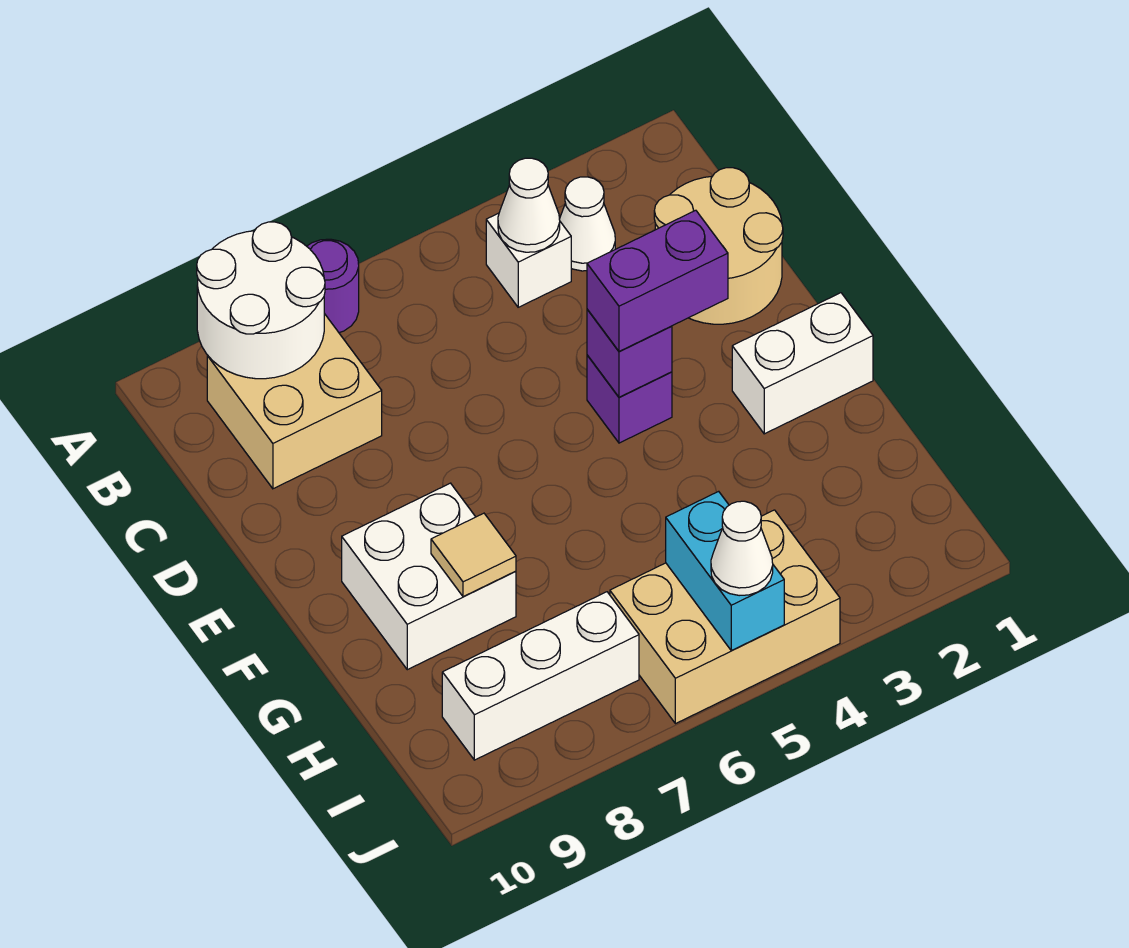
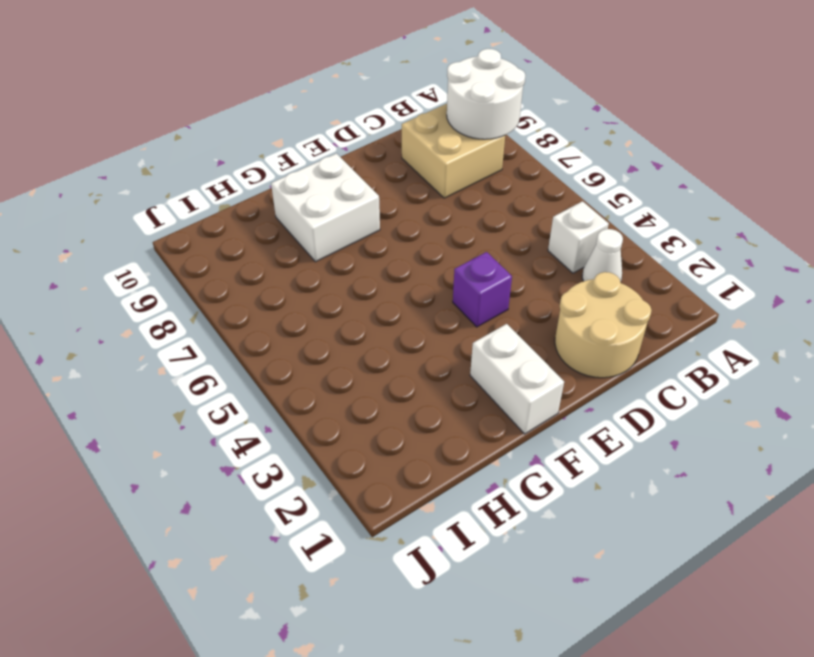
none -> purple round brick A7 level 1
none -> tan brick I4:J6 level 1
none -> white brick I7:I9 level 1

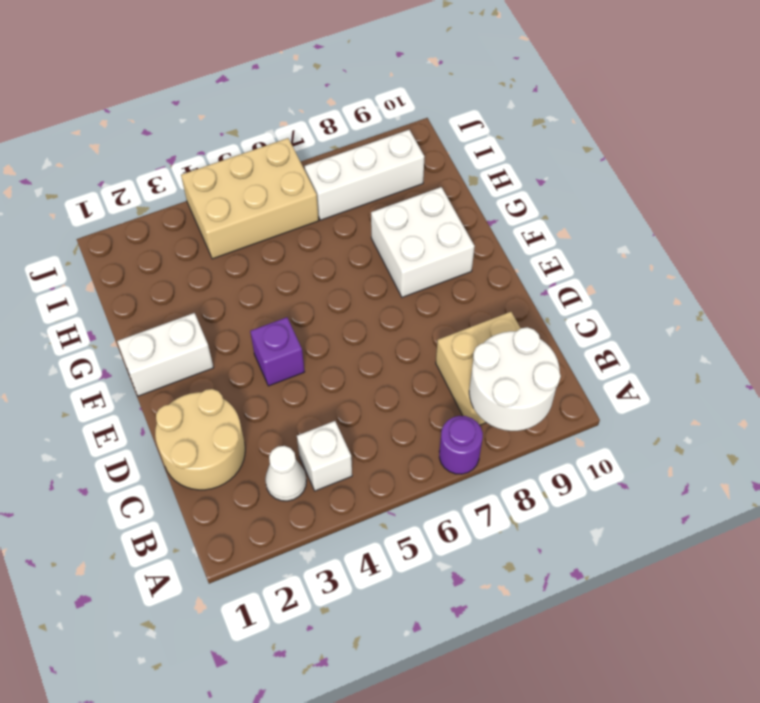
none -> white cone B4 level 2
none -> purple brick E4 level 2
none -> tan tile G8 level 2

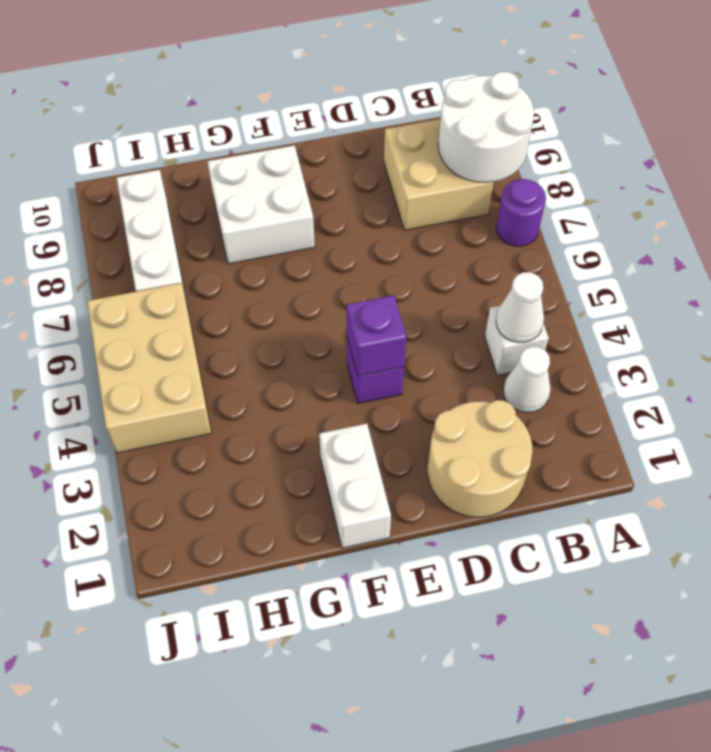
none -> tan tile G8 level 2
none -> cyan brick I5:J5 level 2
none -> purple brick E3:E4 level 3

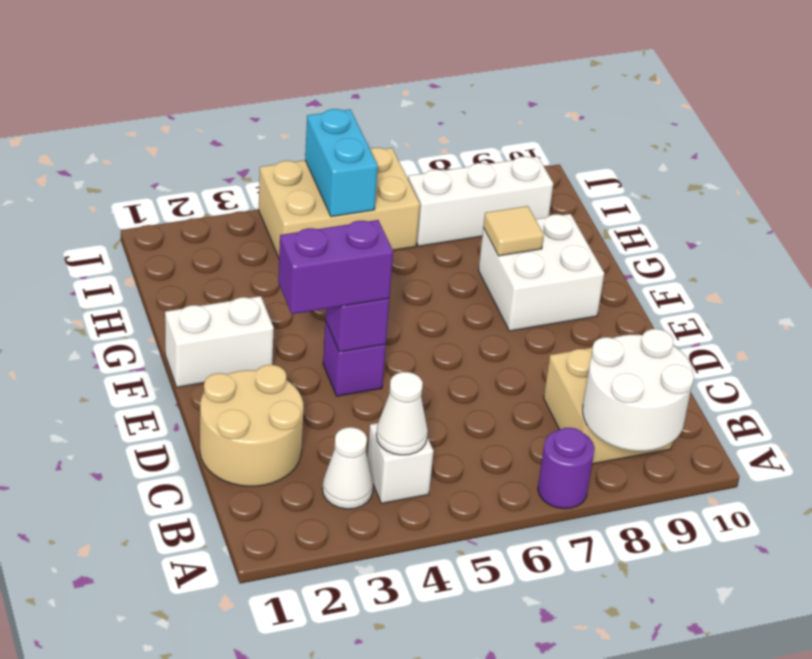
none -> white cone J5 level 3

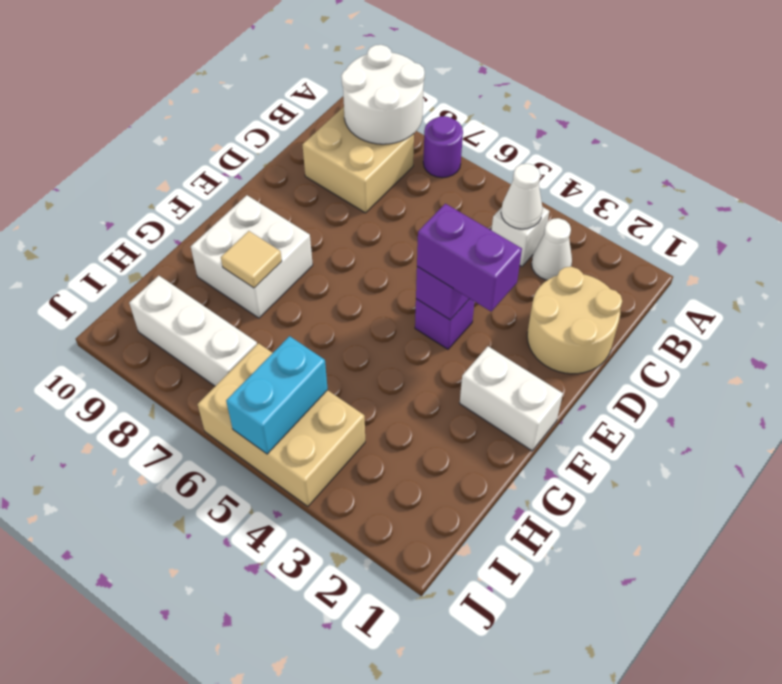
none -> white cone J5 level 3

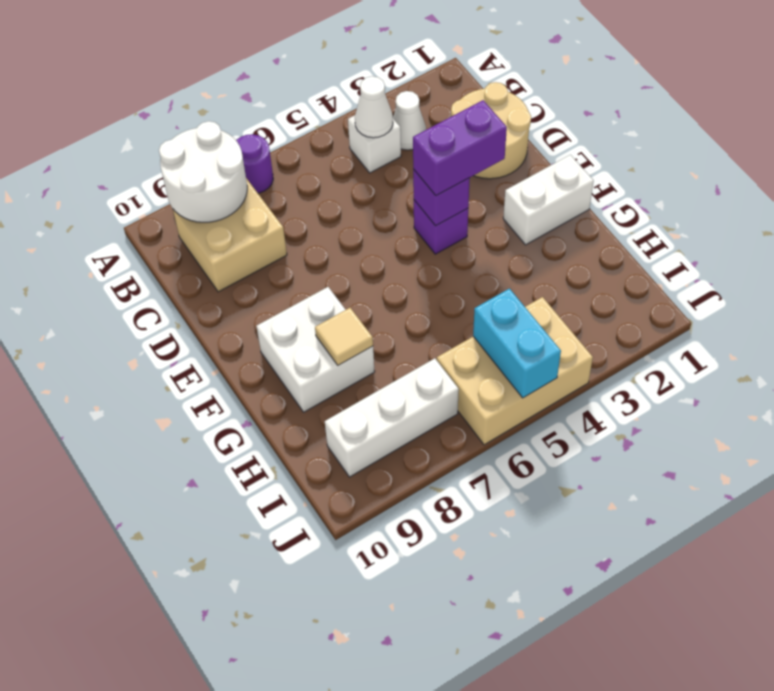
none -> white cone J5 level 3

